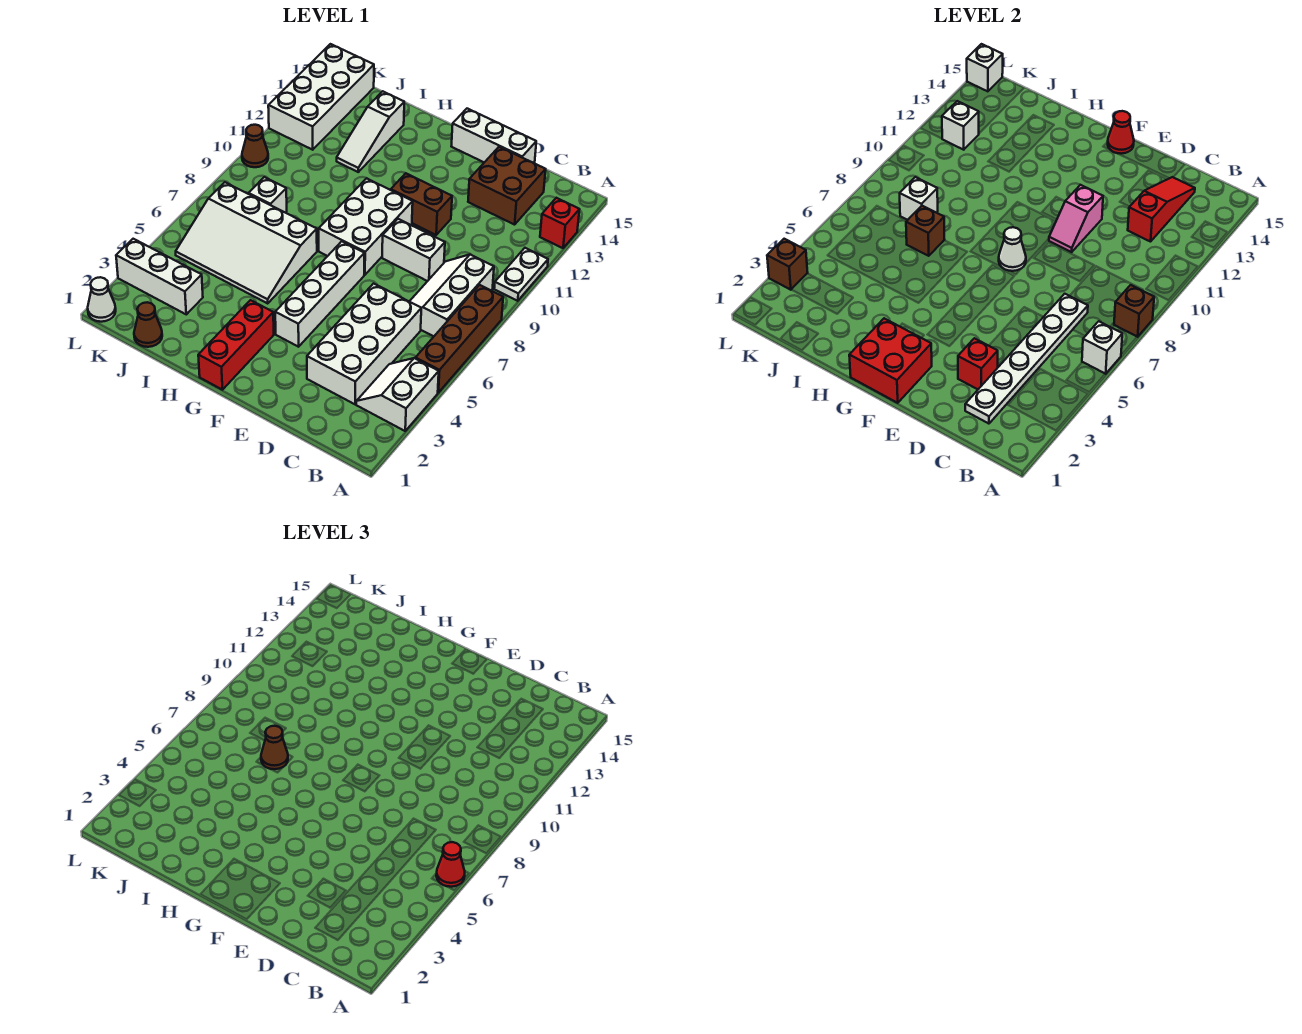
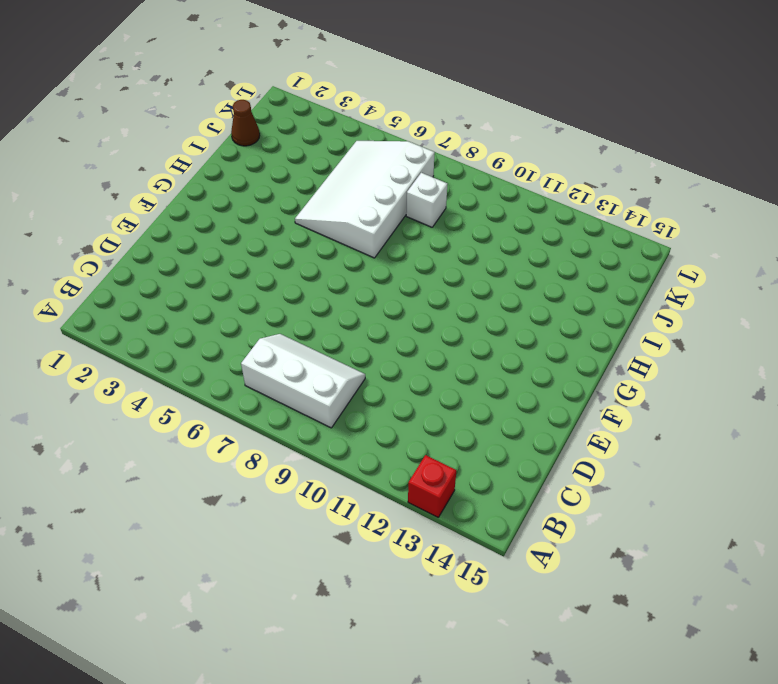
none -> white slope A3:B4 level 1 top A
none -> brown brick A5:A8 level 1
none -> white plate A10:A11 level 1
none -> white brick C3:D6 level 1

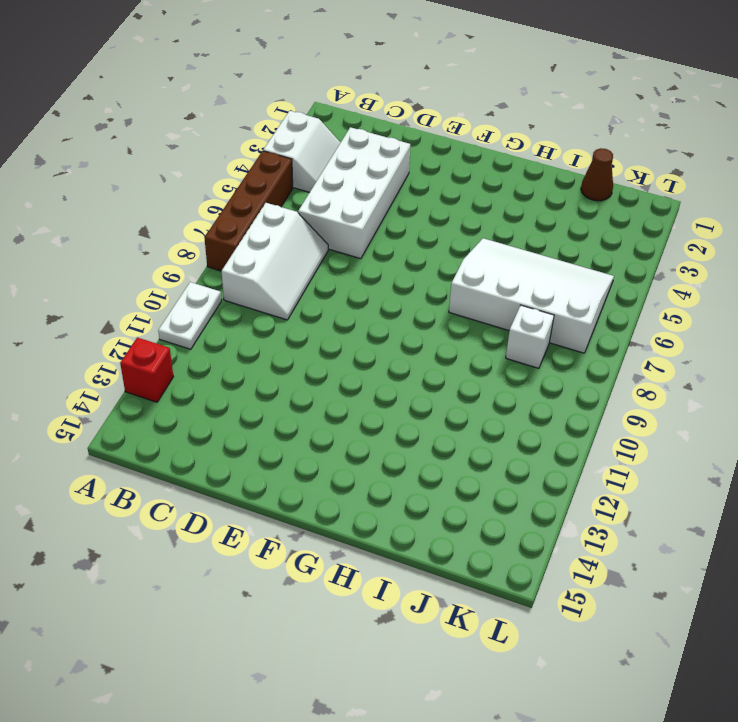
none -> brown brick C13:D14 level 1
none -> white brick D9:E9 level 1
none -> white brick D15:F15 level 1
none -> brown brick E11:F11 level 1

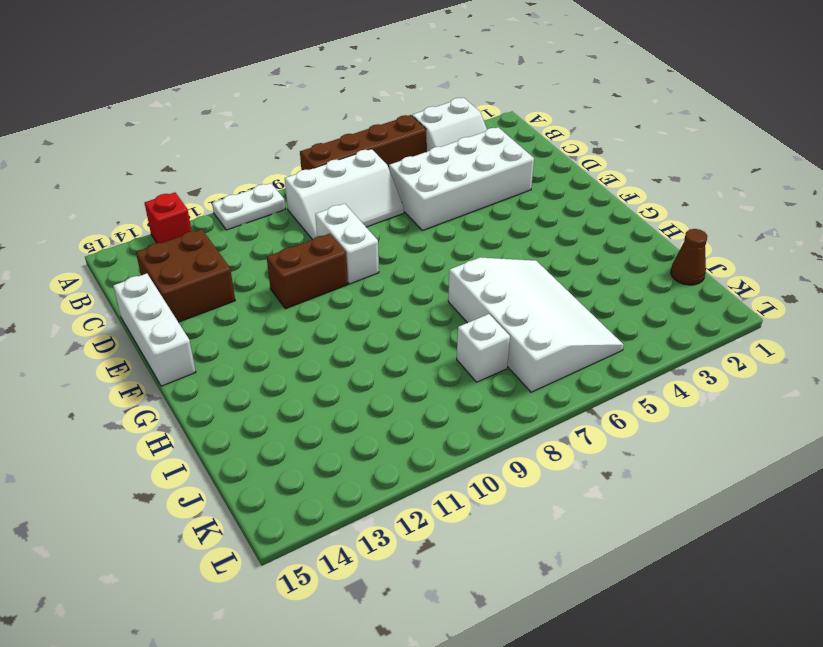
brown brick E10:E11 level 1 -> brown brick E11:F11 level 1
none -> white brick F4:F7 level 1
none -> white brick F8:G10 level 1
none -> red brick G1:G3 level 1
none -> white slope I12:I14 level 1 top 14

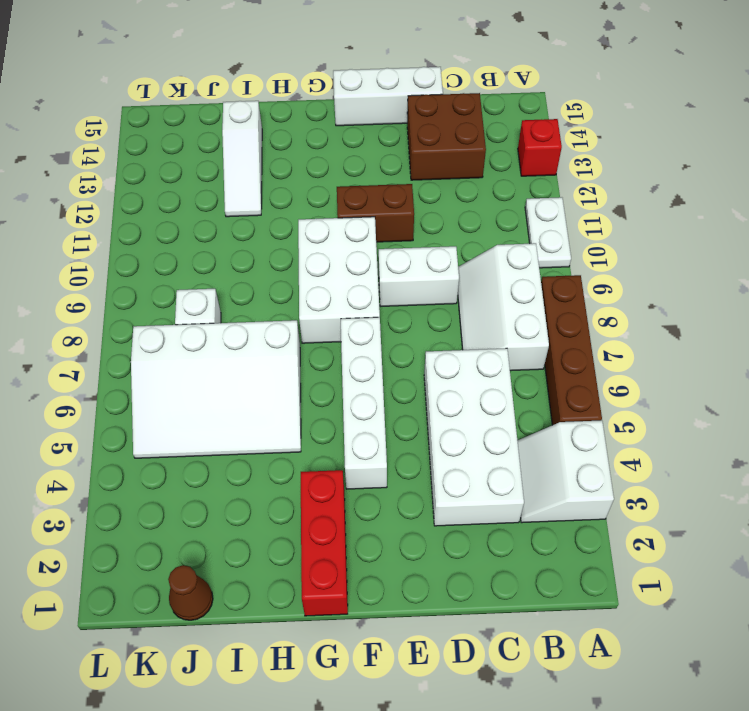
none -> white brick J3:L3 level 1
none -> white brick K12:L15 level 1
none -> white cone L1 level 1
none -> brown cone L10 level 1

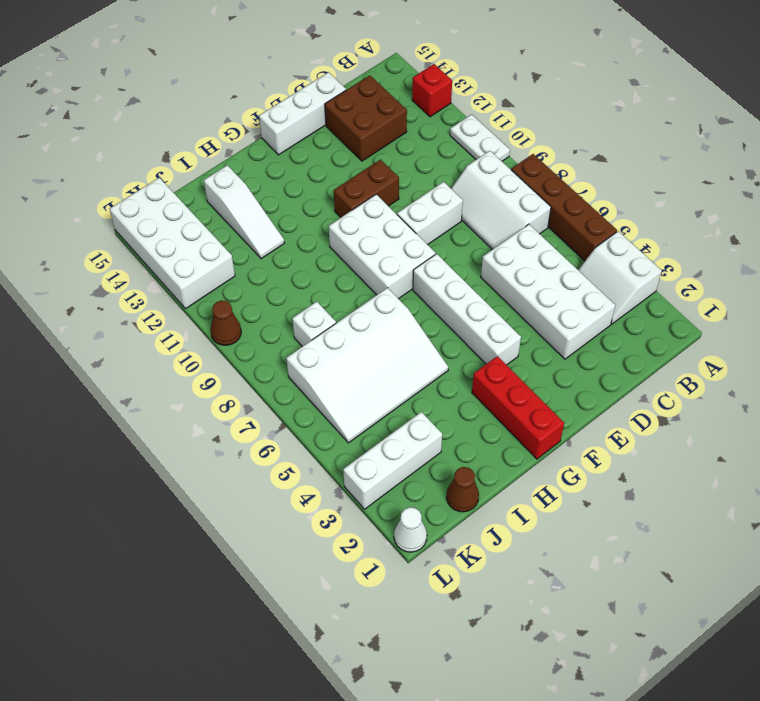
none -> white brick A6 level 2
none -> brown brick A8 level 2
none -> white plate C2:C7 level 2
none -> red slope C12:C14 level 2 top 12

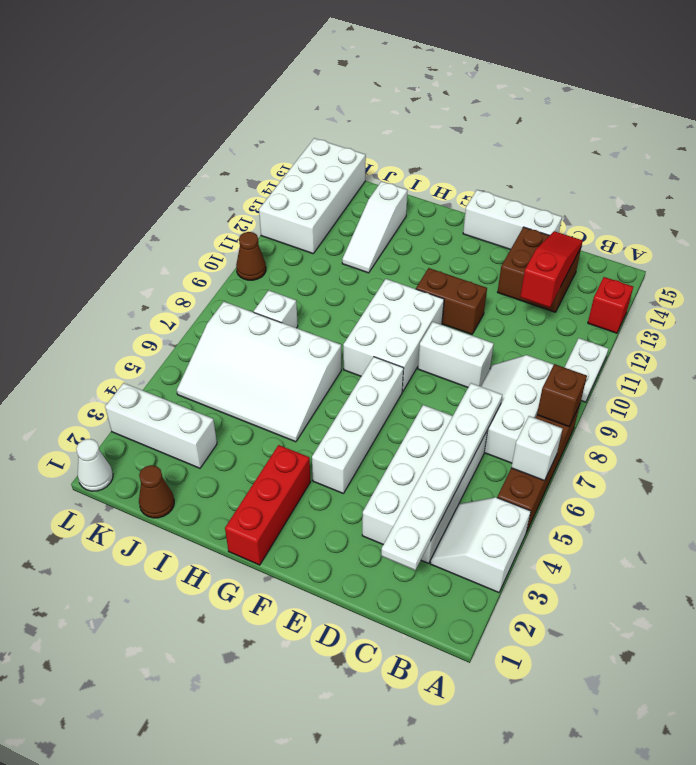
none -> red brick D3 level 2
none -> pink slope E10:E11 level 2 top 11
none -> red brick F1:G2 level 2
none -> white cone F8 level 2

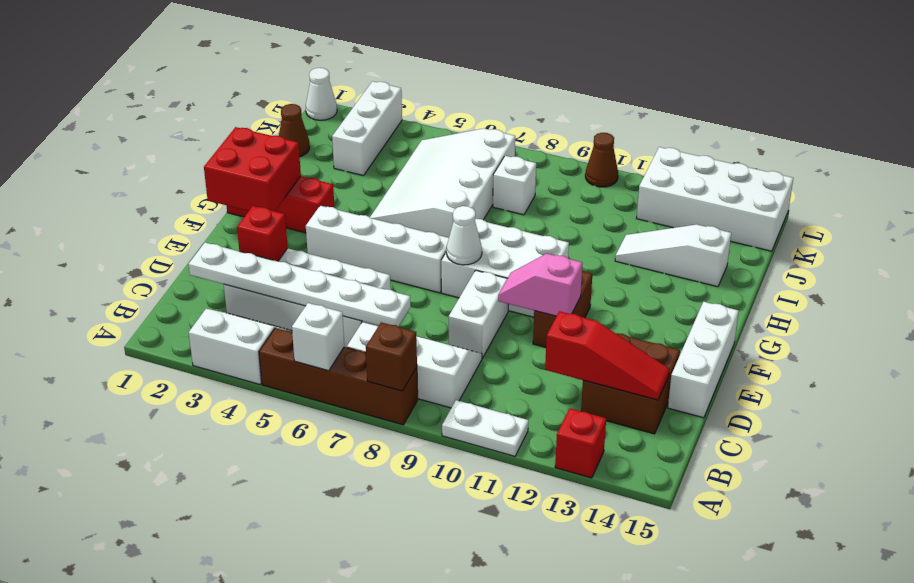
none -> red cone F15 level 2
none -> brown brick I7 level 2
none -> white brick J8 level 2
none -> white brick K12 level 2

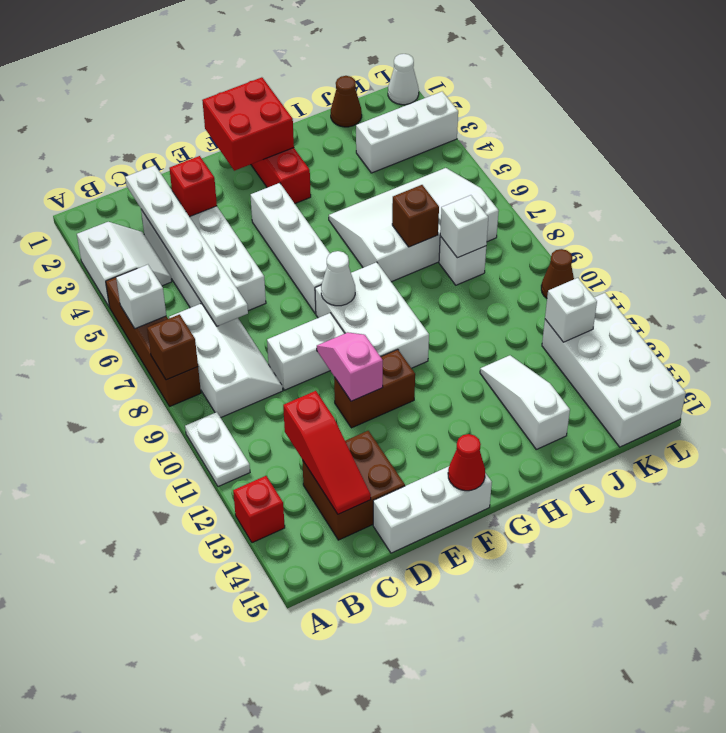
none -> brown brick L3 level 2
none -> white brick L15 level 2
none -> red cone A6 level 3
none -> brown cone I7 level 3

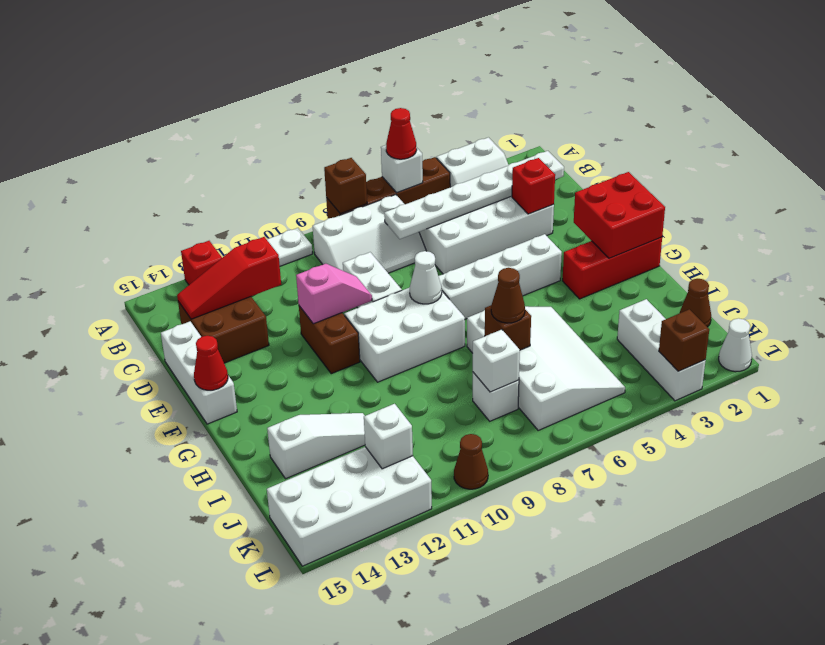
none -> white brick L15 level 2

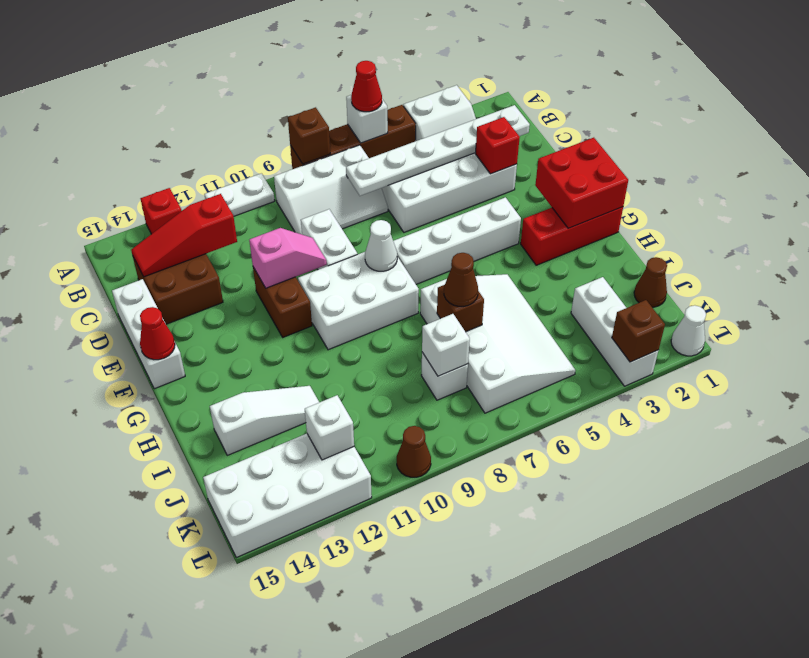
none -> white brick L15 level 2

